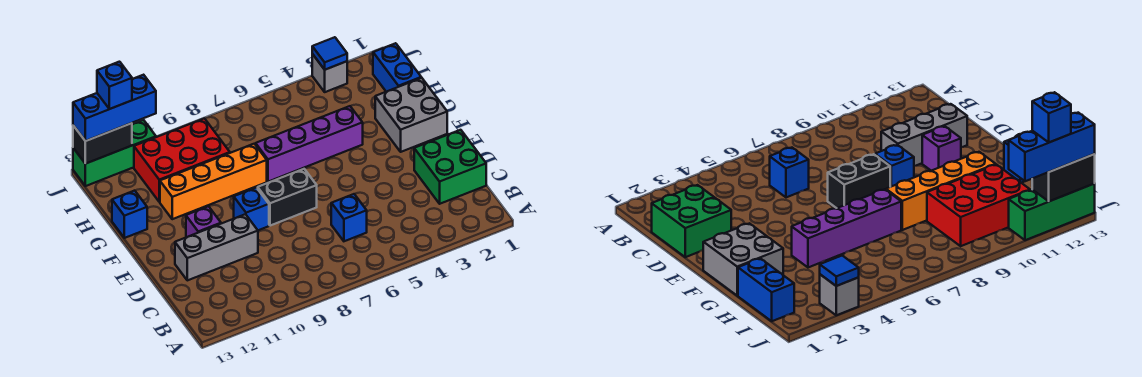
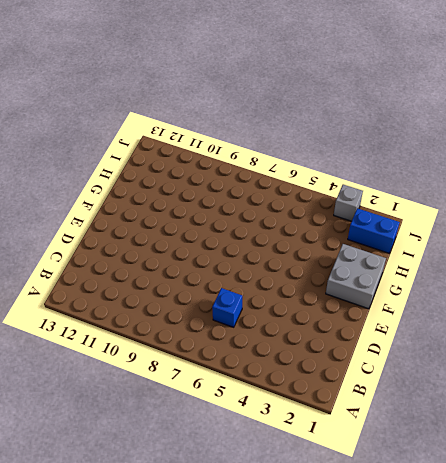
blue brick I1:I2 level 1 -> blue brick H1:I1 level 1
none -> green brick C1:D2 level 1
none -> grey brick D10:D12 level 1
none -> black brick E7:E8 level 1

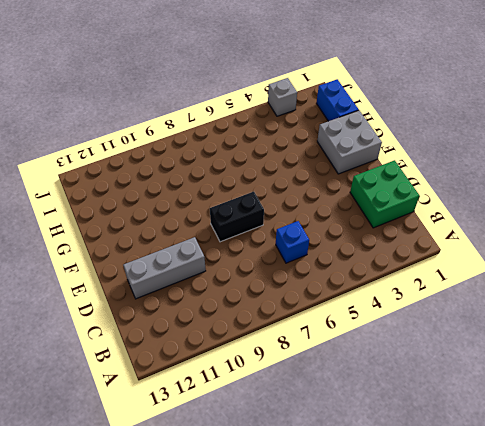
none -> blue brick E9 level 1
none -> purple brick E11 level 1
none -> purple brick G4:G7 level 1

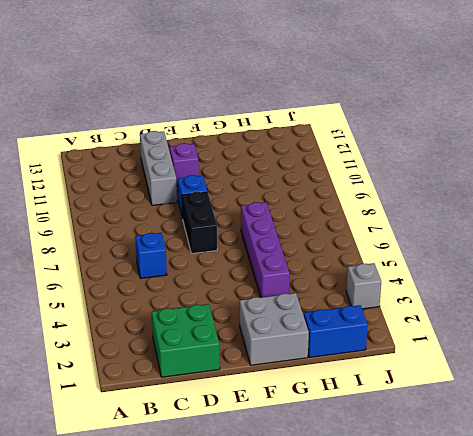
none -> orange brick G8:G11 level 1
none -> blue brick G13 level 1
none -> red brick H9:I11 level 1

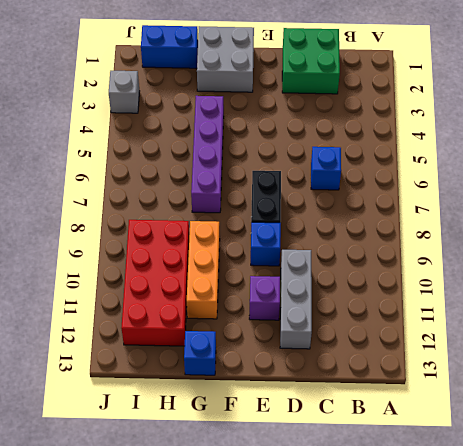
orange brick G9:G11 level 1 -> orange brick G8:G11 level 1
red brick H9:I12 level 1 -> red brick H9:I11 level 1
none -> green brick J11:J13 level 1
none -> blue tile J3 level 2
none -> black brick J12:J13 level 2

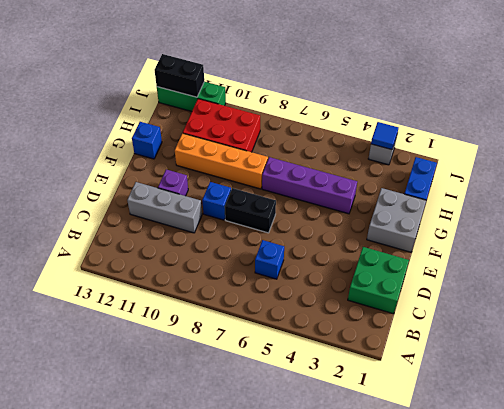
none -> blue brick J11:J13 level 3
none -> blue brick J12 level 4

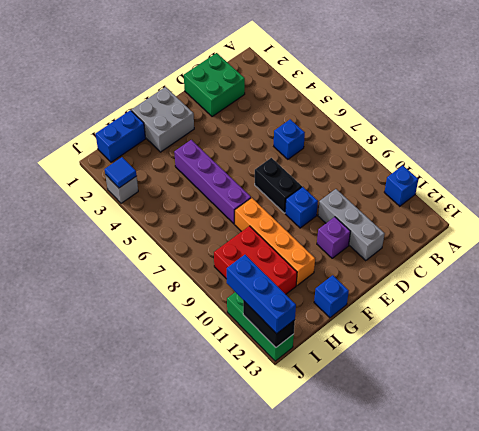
blue brick A11 level 1 -> blue brick J12 level 4

